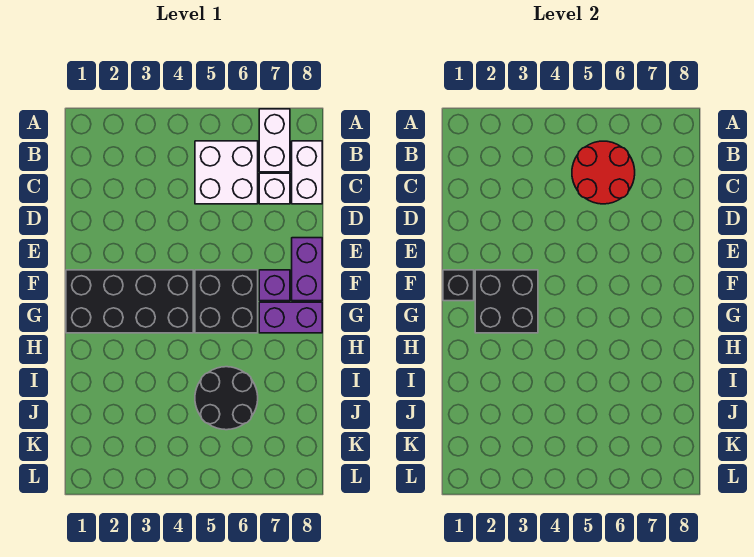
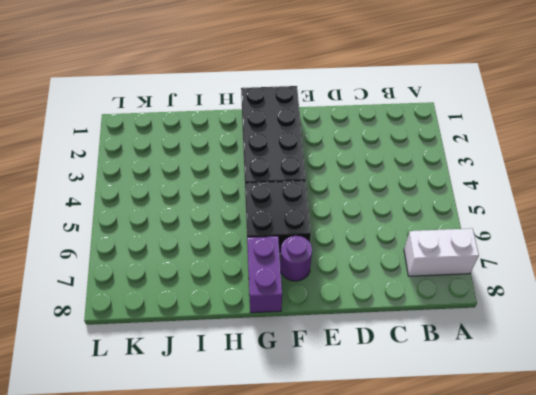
purple round brick F7 level 1 -> purple brick F7 level 1
none -> white brick B5:C6 level 1
none -> white brick B8:C8 level 1
none -> white brick C7 level 1

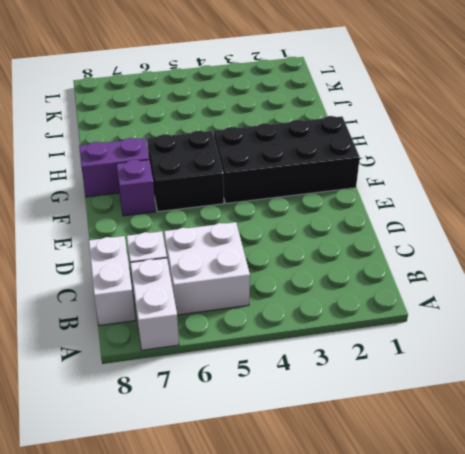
none -> purple brick E8:F8 level 1
none -> black round brick I5:J6 level 1
none -> red round brick B5:C6 level 2

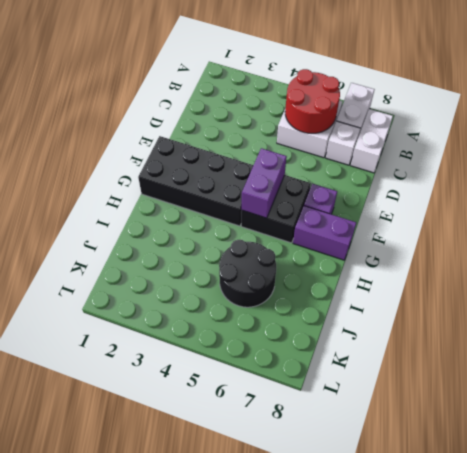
purple brick F5:G5 level 2 -> purple brick E8:F8 level 1
none -> black brick F1 level 2
none -> black brick F2:G3 level 2

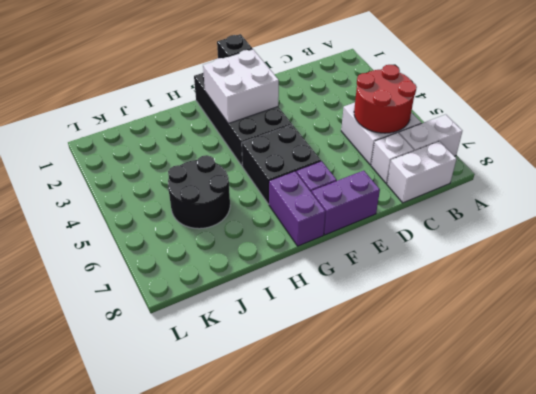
white brick F2:G3 level 2 -> black brick F2:G3 level 2

